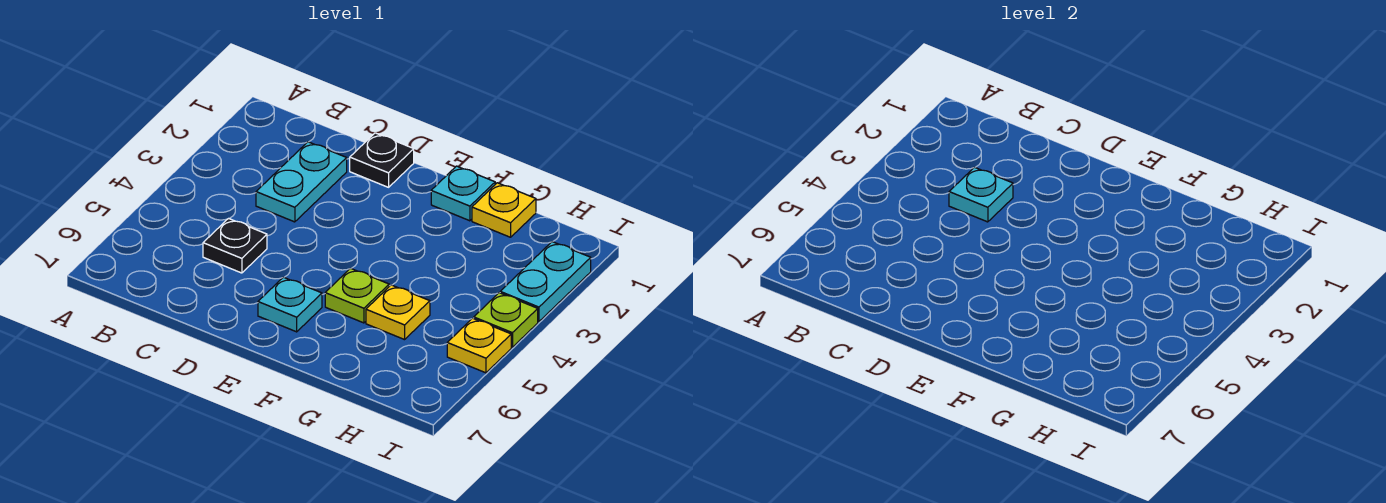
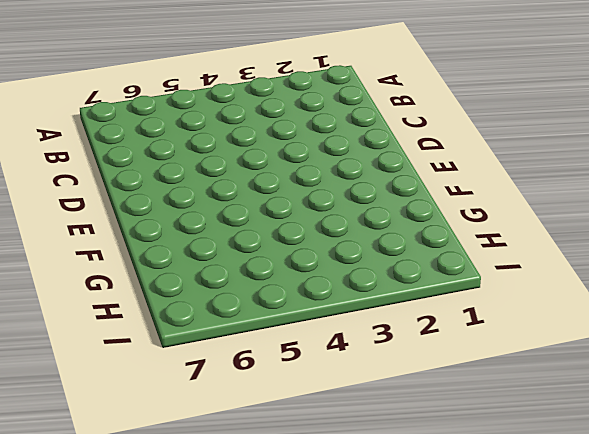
none -> cyan plate C2:C3 level 1
none -> black plate C5 level 1
none -> black plate D1 level 1

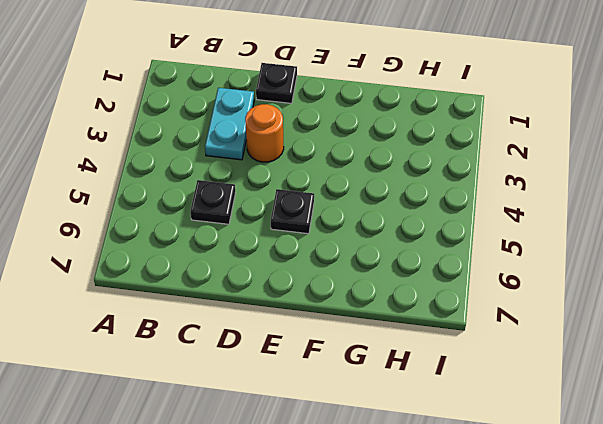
orange round brick D3 level 1 -> none
black plate E5 level 1 -> none
none -> cyan plate E6 level 1
none -> cyan plate F1 level 1
none -> lime plate F5 level 1

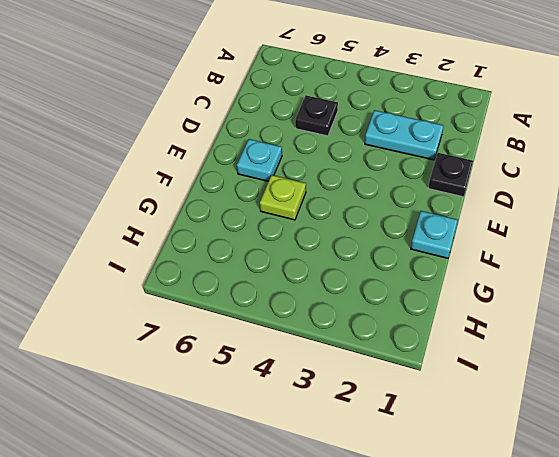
none -> yellow plate G1 level 1
none -> yellow plate G5 level 1
none -> cyan plate I2:I3 level 1

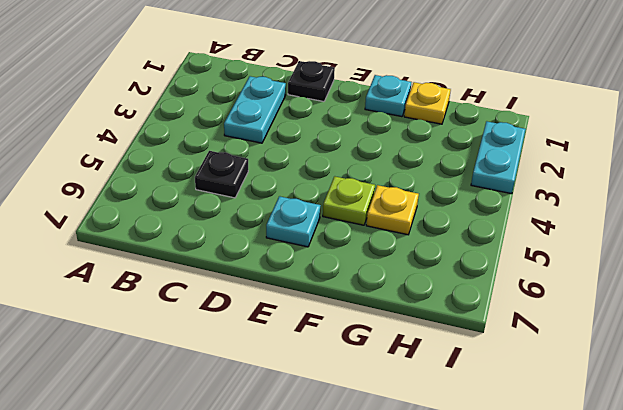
none -> lime plate I4 level 1
none -> yellow plate I5 level 1
none -> cyan plate C3 level 2

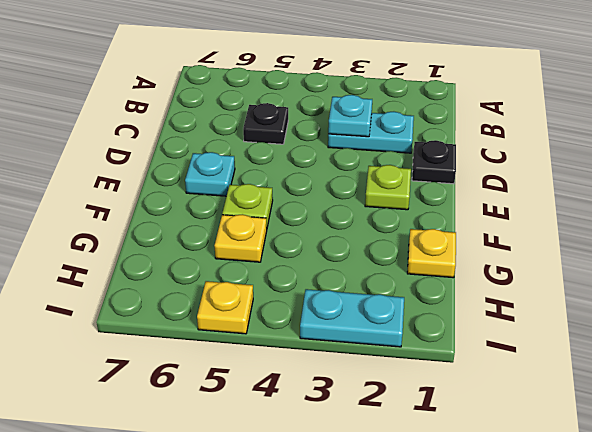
lime plate E2 level 1 -> lime plate I4 level 1
none -> cyan plate F1 level 1

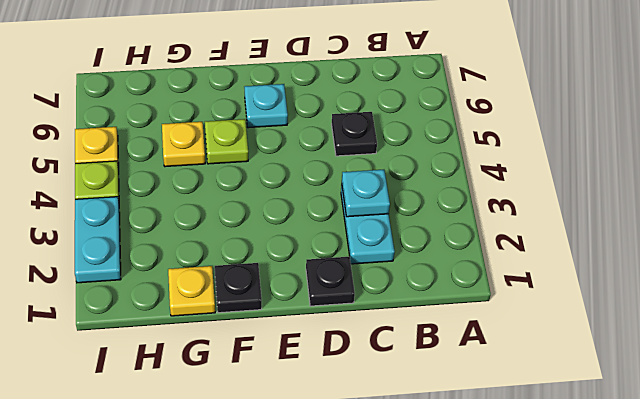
black plate F1 level 1 -> cyan plate F1 level 1

